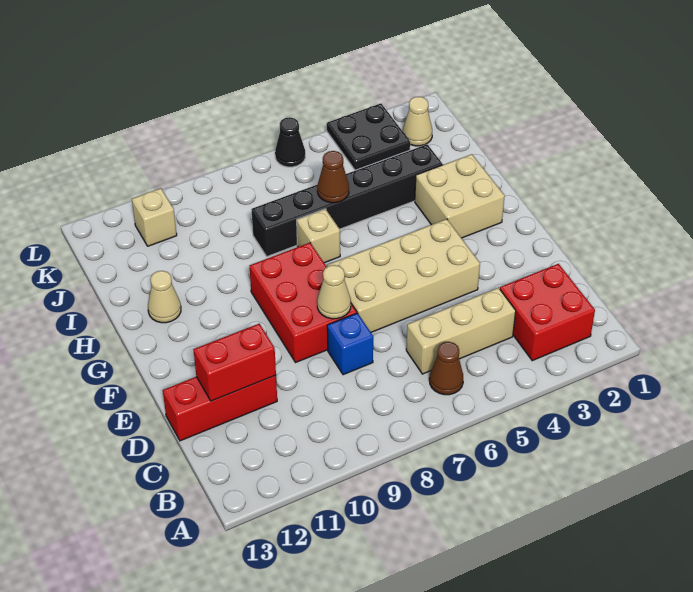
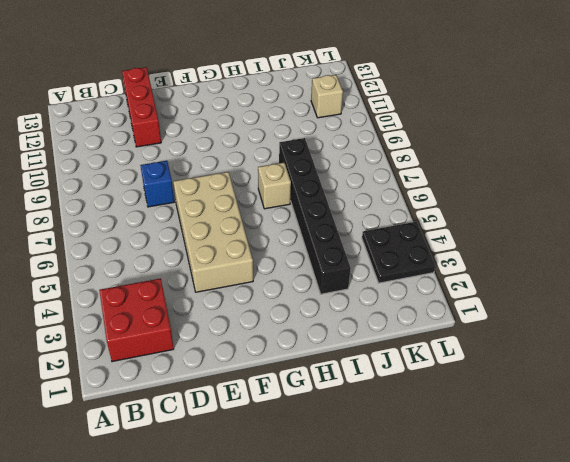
none -> brown cone B6 level 1
none -> tan brick C4:C6 level 1
none -> red brick E8:G9 level 1

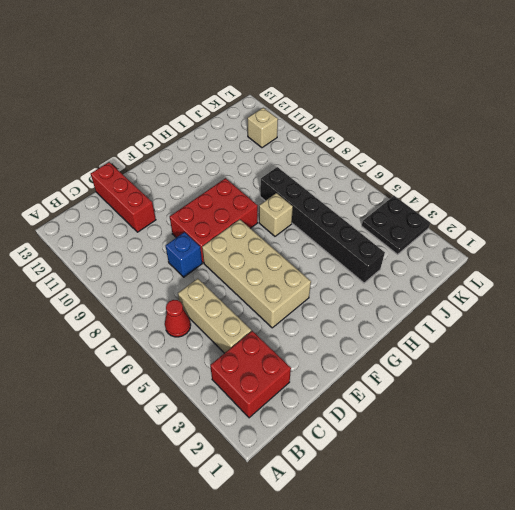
red cone B6 level 1 -> brown cone B6 level 1
none -> tan brick G2:H3 level 1
none -> tan cone H12 level 1
none -> tan cone K2 level 1

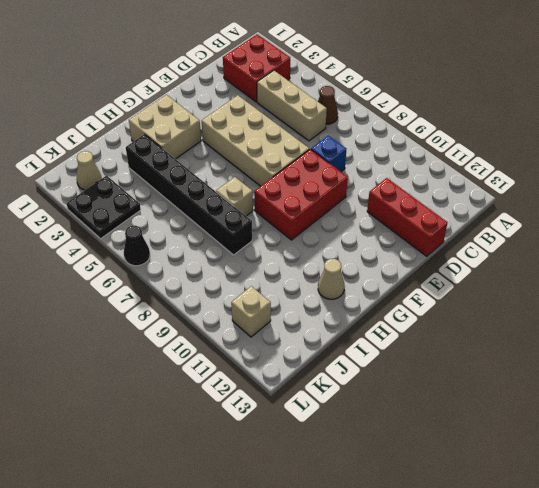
none -> red brick D11:D12 level 2
none -> tan cone E8 level 2
none -> brown cone I6 level 2

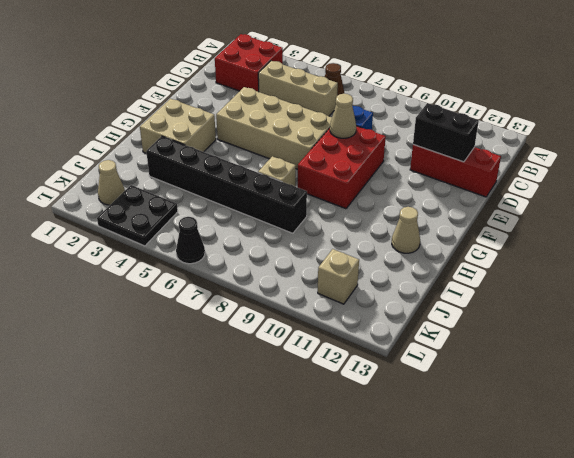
black brick D11:D12 level 2 -> red brick D11:D12 level 2
none -> brown cone I6 level 2

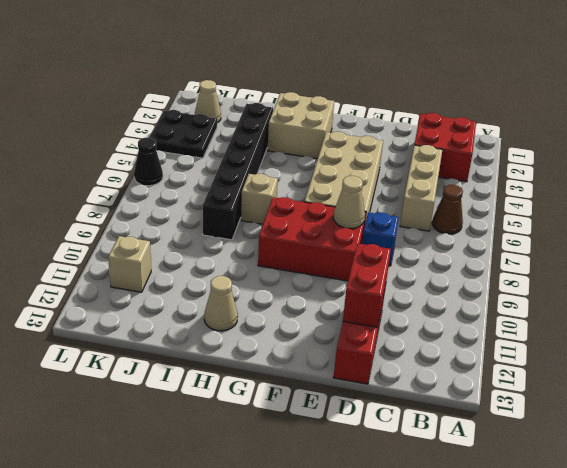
none -> brown cone I6 level 2

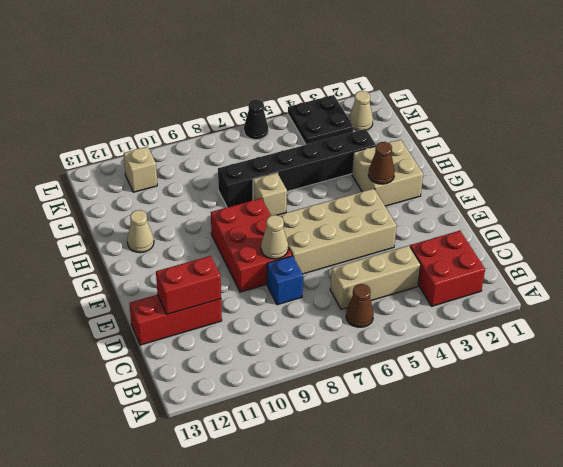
brown cone G3 level 2 -> brown cone I6 level 2

